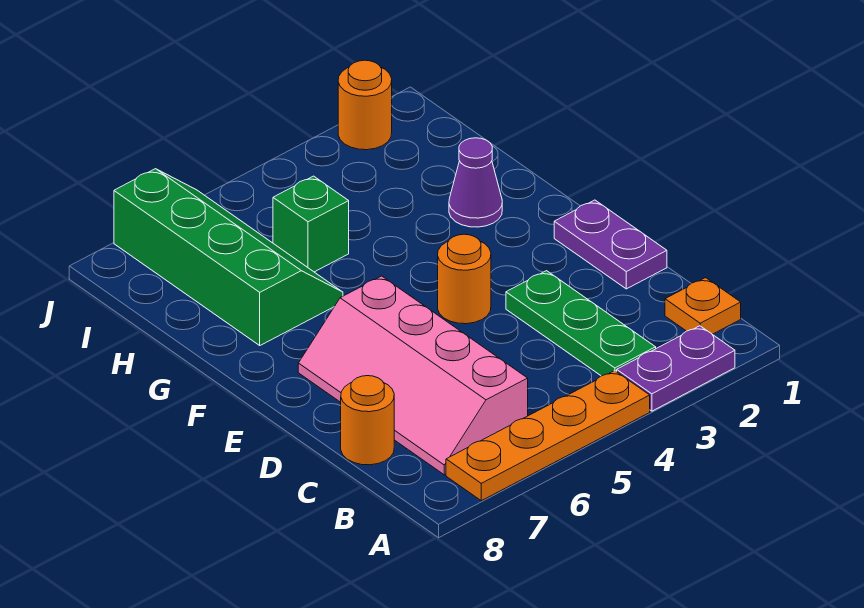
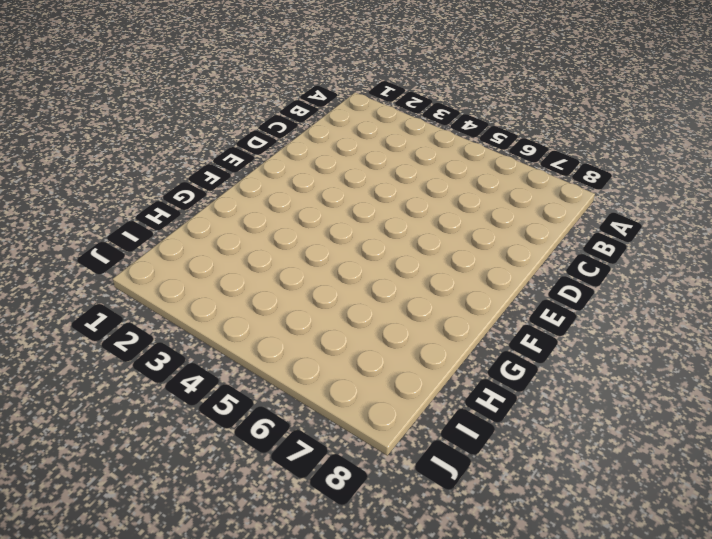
none -> purple plate A2:A3 level 1
none -> orange plate A4:A7 level 1
none -> orange plate B1 level 1

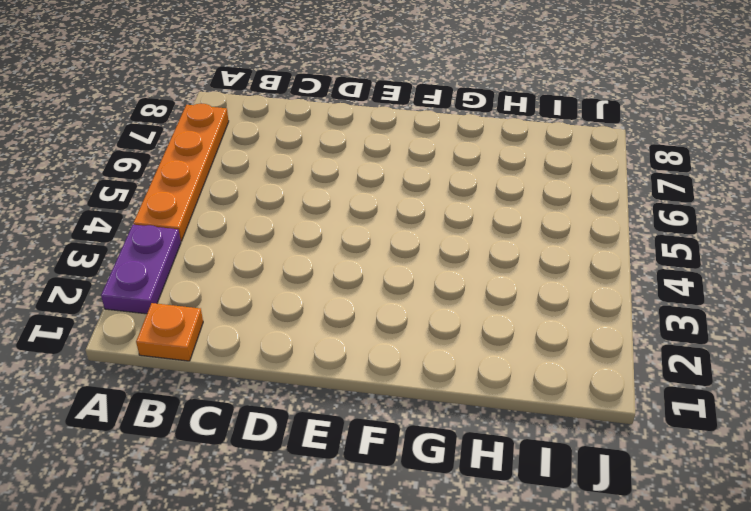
none -> green plate B3:D3 level 1
none -> pink slope B6:E7 level 1 top 6
none -> orange round brick C8 level 1

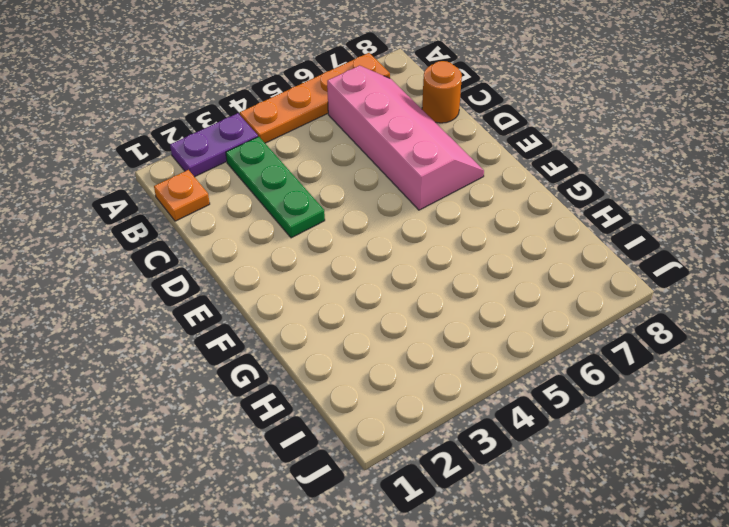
none -> purple plate D1:E1 level 1
none -> orange round brick E4 level 1
none -> purple cone G2 level 1

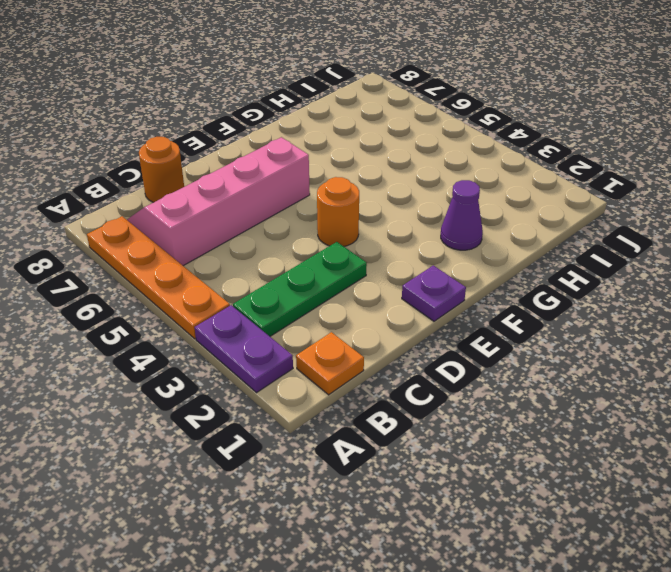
purple plate E1 level 1 -> purple plate D1:E1 level 1
none -> green slope G6:J7 level 1 top 7
none -> green brick H5 level 1
none -> orange round brick J2 level 1

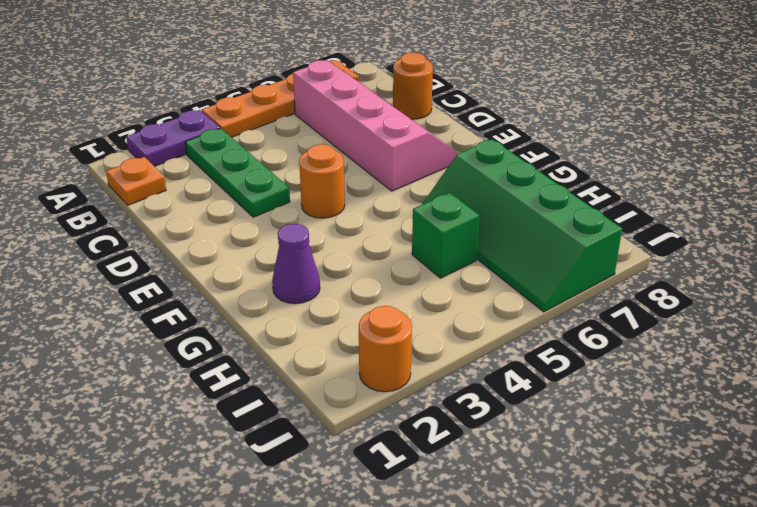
none -> purple plate D1:E1 level 1

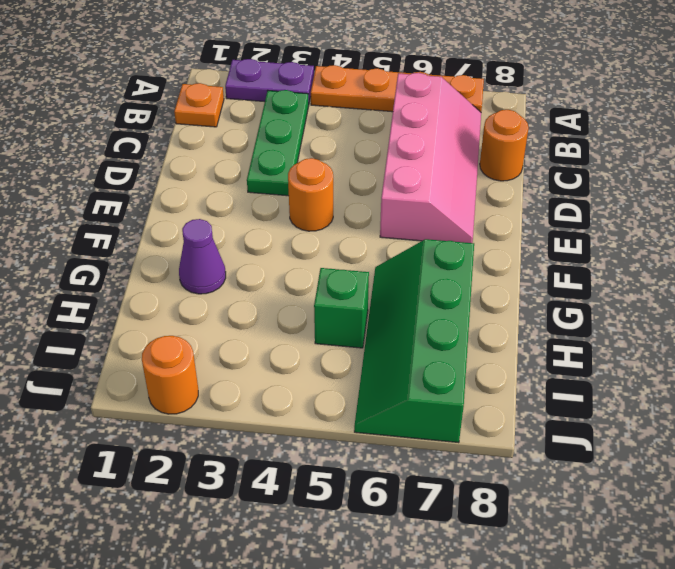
none -> purple plate D1:E1 level 1

